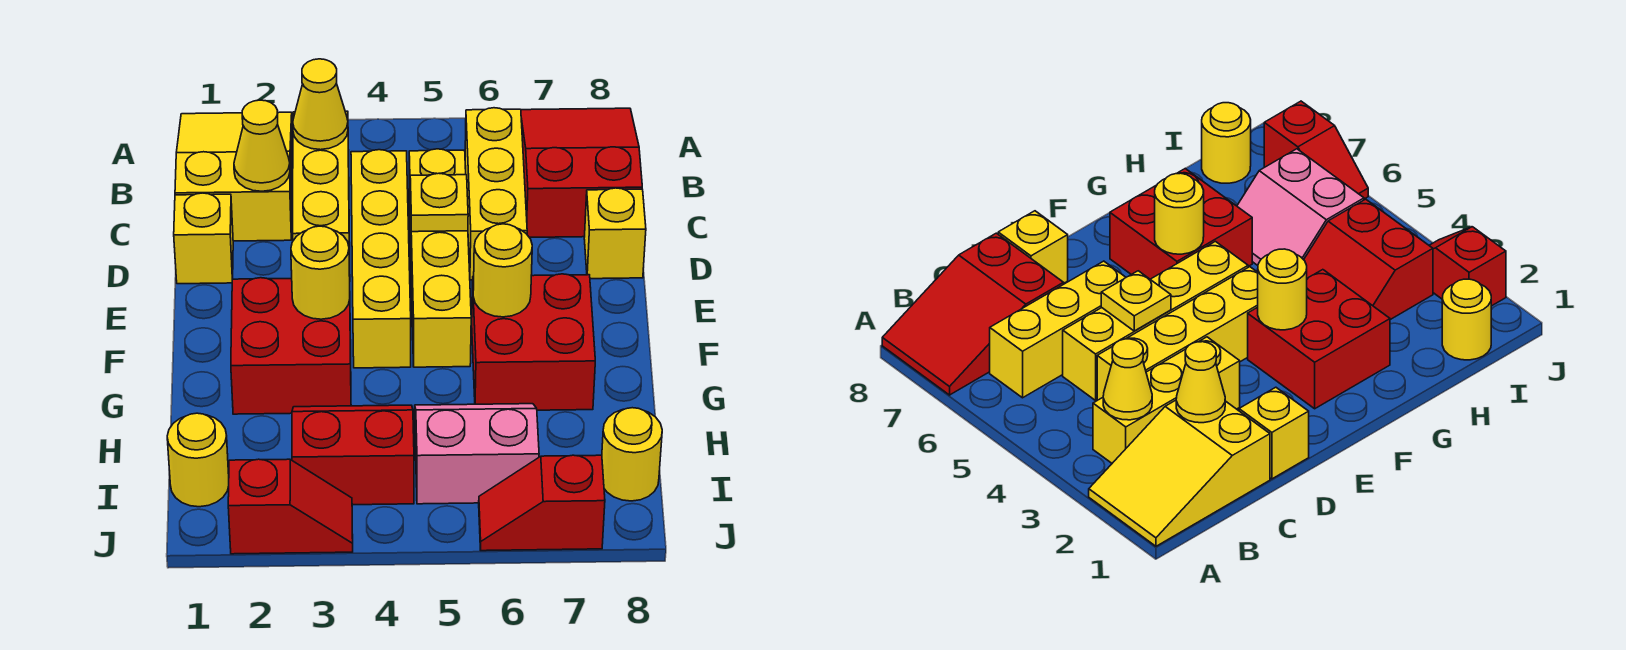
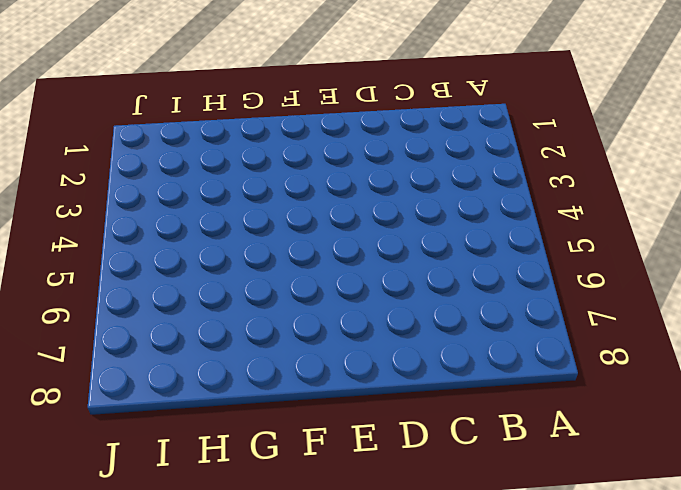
none -> yellow slope A1:C2 level 1 top C
none -> red slope A7:C8 level 1 top C
none -> yellow brick B3:D3 level 1

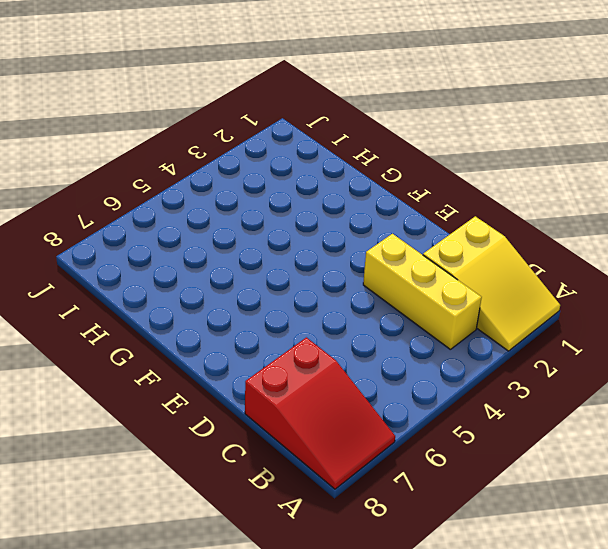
none -> yellow brick B6:D6 level 1
none -> yellow brick C4:F4 level 1
none -> yellow brick C5:F5 level 1

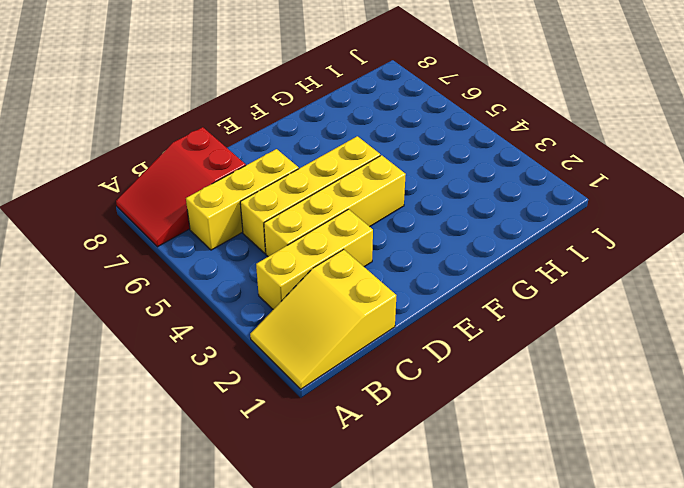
none -> yellow brick D1 level 1
none -> yellow brick D8 level 1
none -> red brick F2:G3 level 1

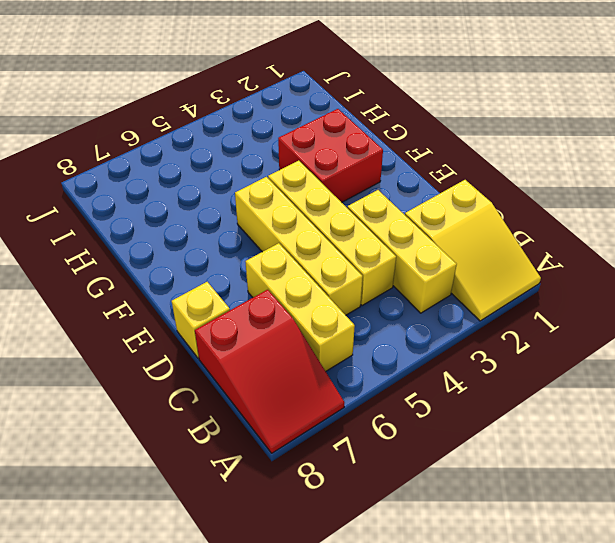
none -> yellow brick D1 level 1
none -> red brick F6:G7 level 1
none -> red slope H3:I4 level 1 top I

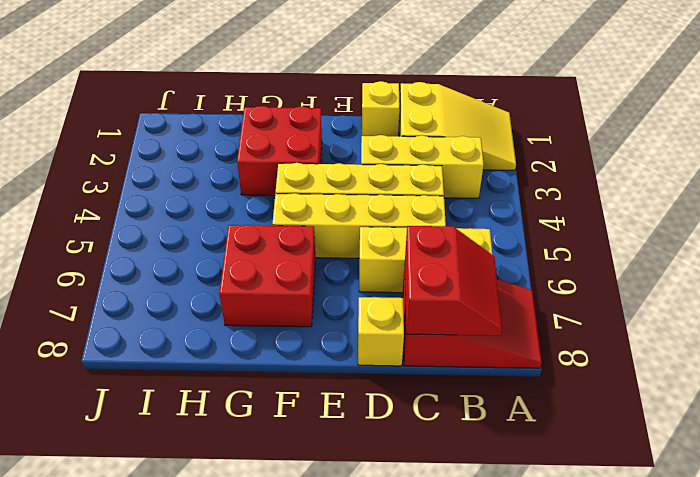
red slope B7:C8 level 2 top C -> red slope H3:I4 level 1 top I
none -> pink slope H5:I6 level 1 top I
none -> yellow round brick I1 level 1
none -> yellow round brick I8 level 1

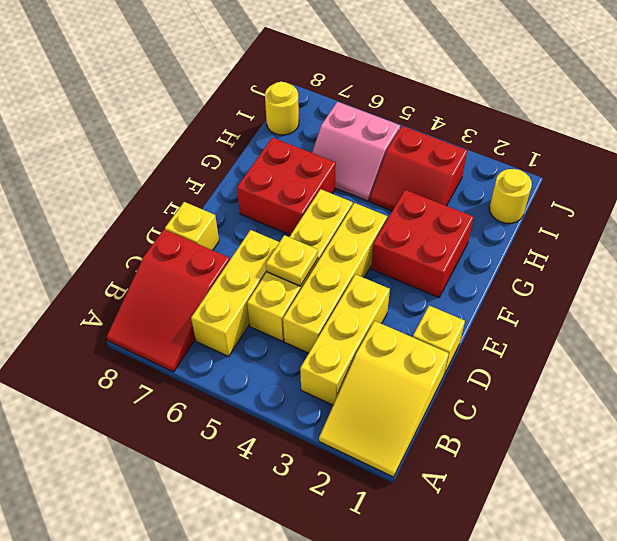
none -> red slope J2:J3 level 1 top 2
none -> red slope J6:J7 level 1 top 7
none -> yellow cone B3 level 2

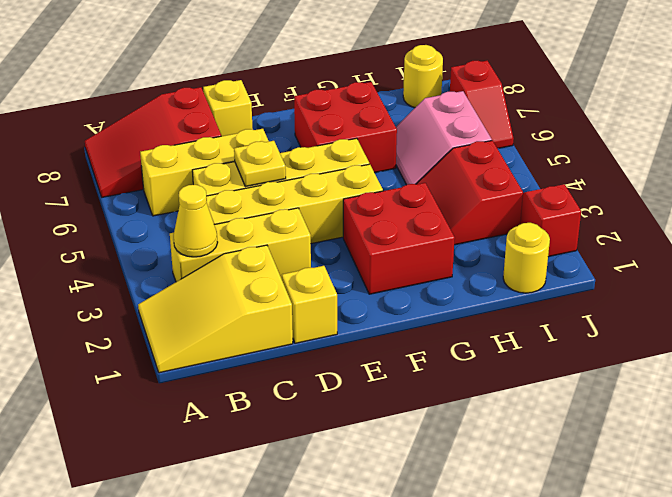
none -> yellow cone C2 level 2
none -> yellow round brick F3 level 2
none -> yellow round brick F6 level 2

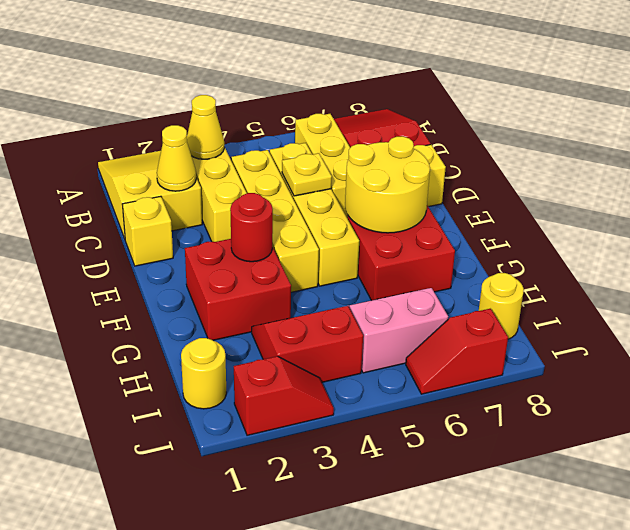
yellow round brick E6:F7 level 2 -> yellow round brick F6 level 2
red round brick F3 level 2 -> yellow round brick F3 level 2

